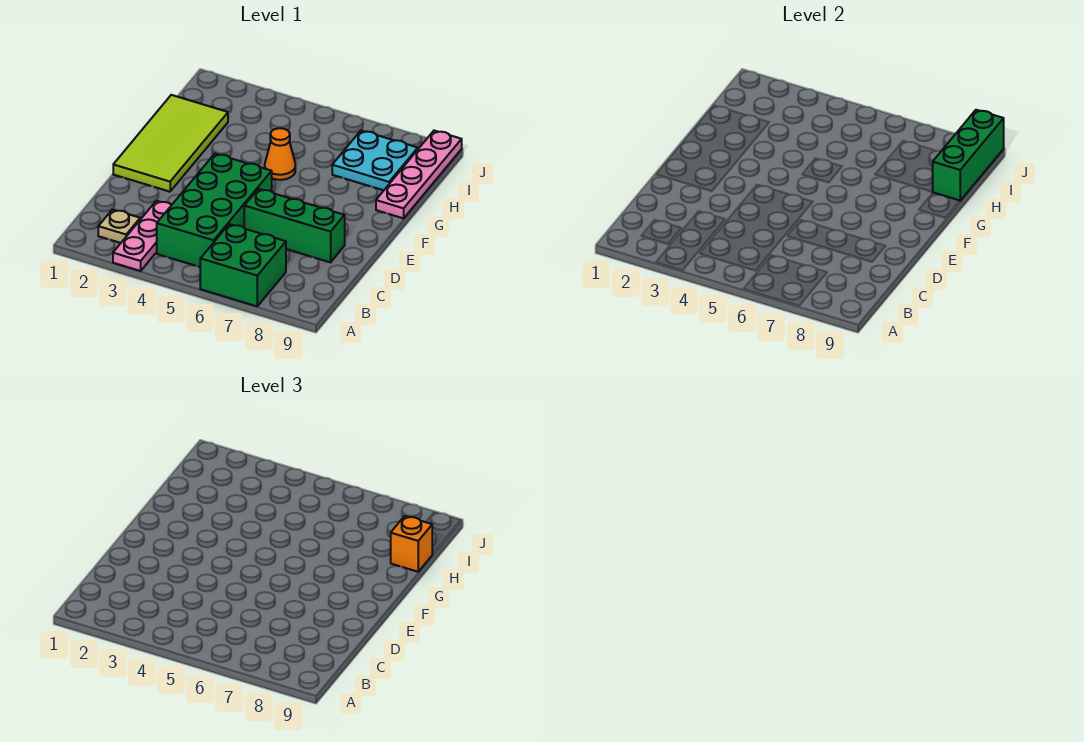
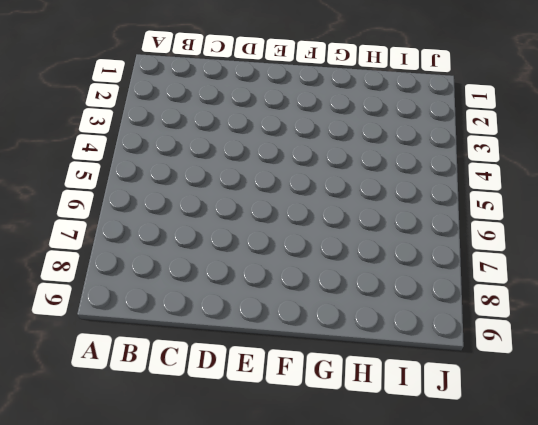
none -> pink plate A3:C3 level 1
none -> green brick A6:B7 level 1

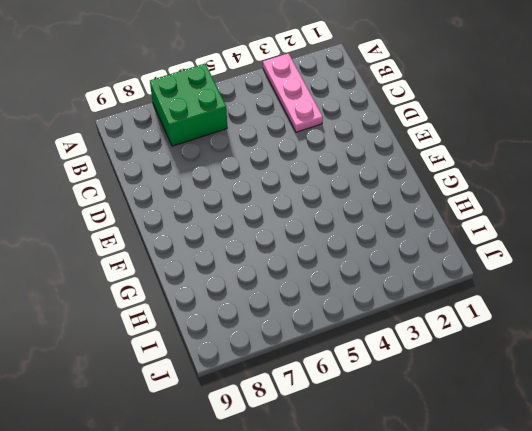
none -> tan plate B2 level 1
none -> green brick B4:E5 level 1

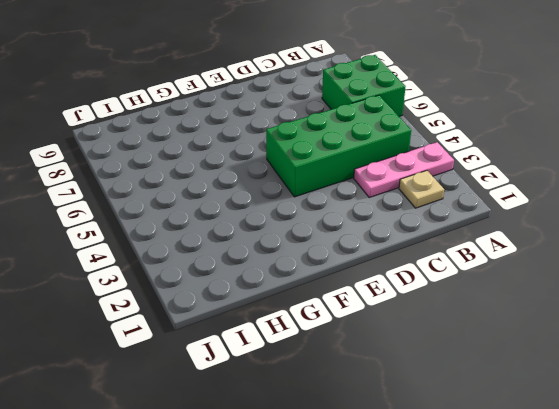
none -> green brick D6:D8 level 1
none -> lime tile E1:H2 level 1

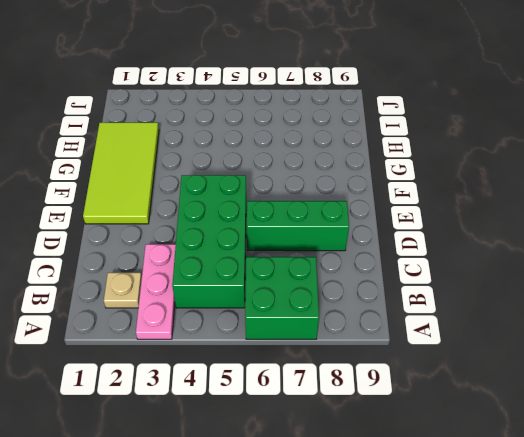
none -> orange cone G5 level 1
none -> pink plate G9:J9 level 1

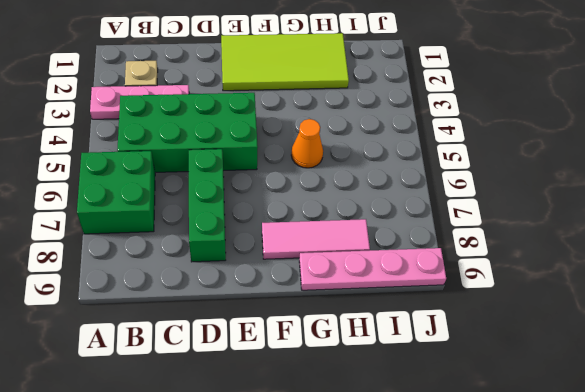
pink tile F8:H8 level 1 -> cyan plate H7:I8 level 1
none -> green brick H9:J9 level 2
none -> orange brick H9 level 3

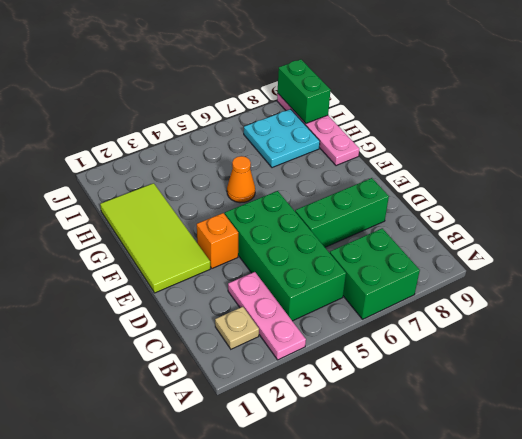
orange brick E3 level 1 -> orange brick H9 level 3
green brick I9:J9 level 2 -> green brick H9:J9 level 2

